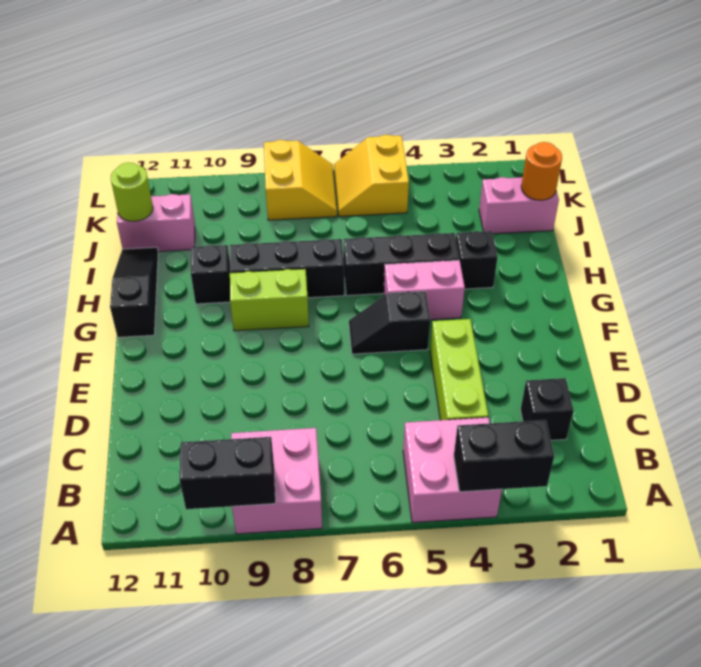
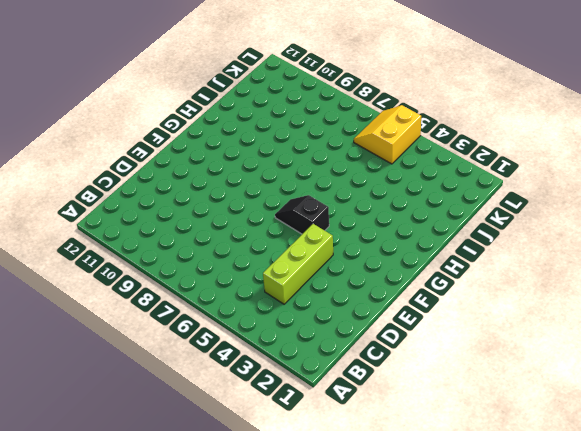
none -> pink brick A4:B5 level 1
none -> pink brick A8:B9 level 1
none -> black brick C2 level 1

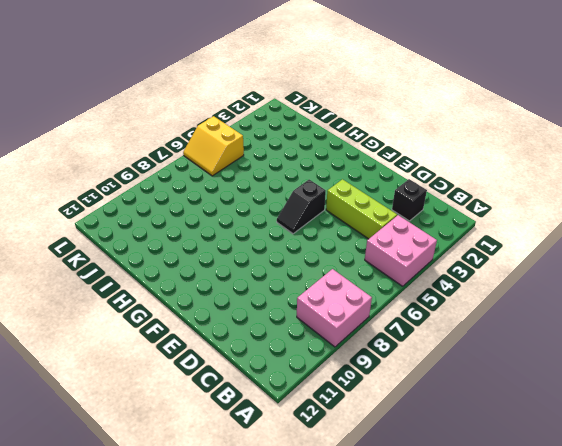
none -> pink brick G4:G5 level 1
none -> lime brick G8:G9 level 1
none -> black slope G12:I12 level 1 top G

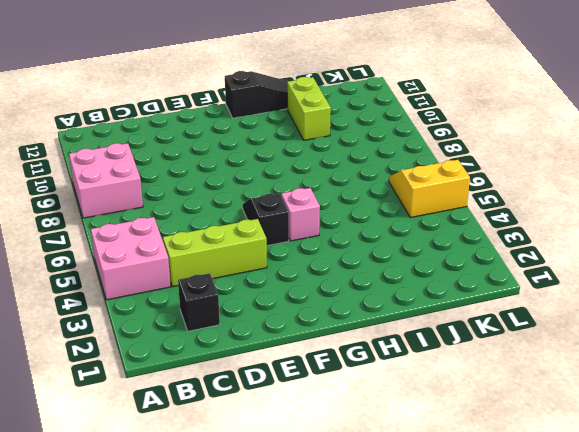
pink brick G5 level 1 -> pink brick G4:G5 level 1
lime brick I10:I11 level 1 -> lime brick G8:G9 level 1
none -> black brick H3 level 1
none -> black brick H4:H6 level 1
none -> black brick H7:H9 level 1

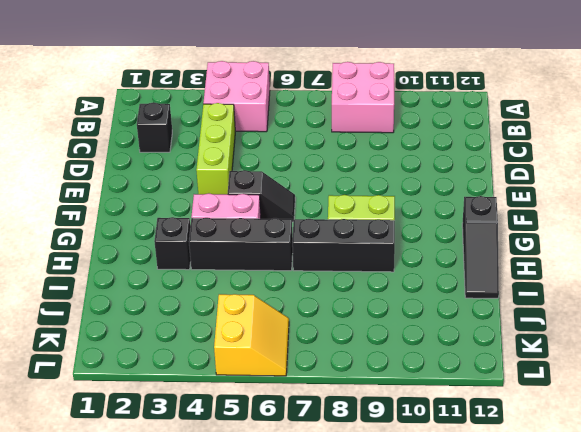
none -> black brick H10 level 1
none -> pink brick J1:J2 level 1
none -> pink brick J11:J12 level 1

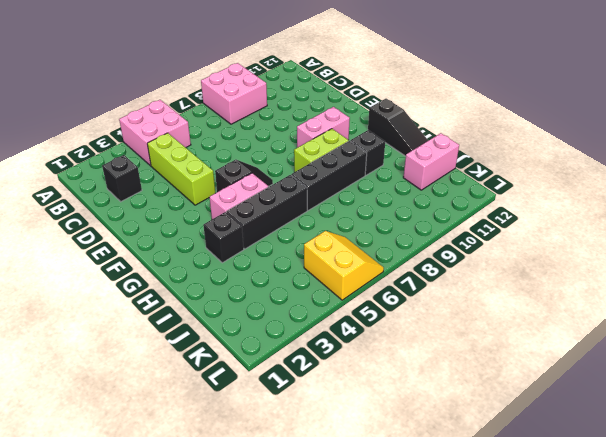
pink brick F9:F10 level 1 -> pink brick J1:J2 level 1
none -> yellow slope K7:L8 level 1 top 8
none -> black brick A3:A4 level 2
none -> black brick A9:A10 level 2

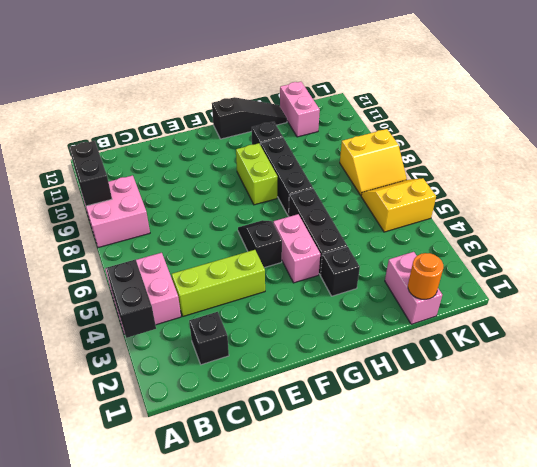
none -> lime round brick J12 level 2

